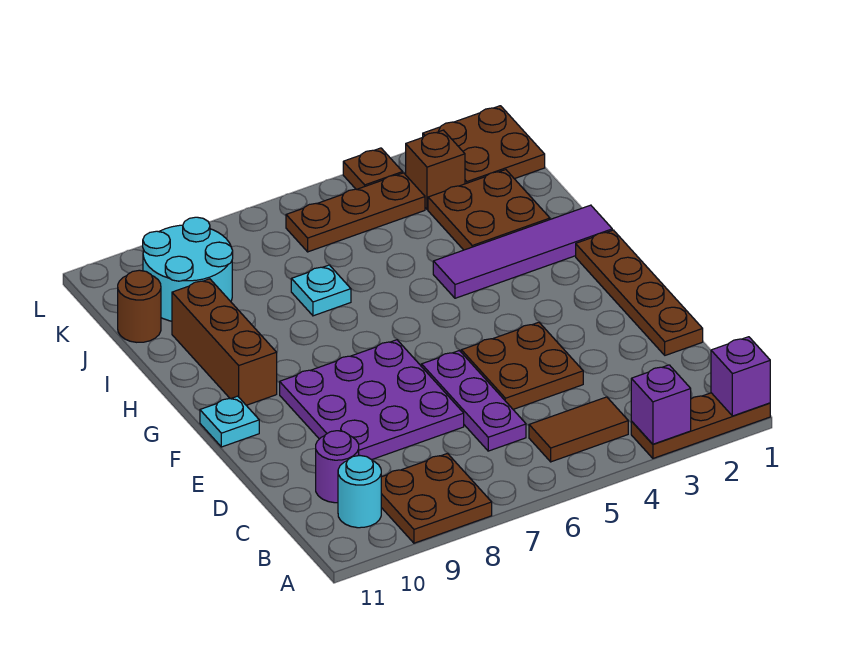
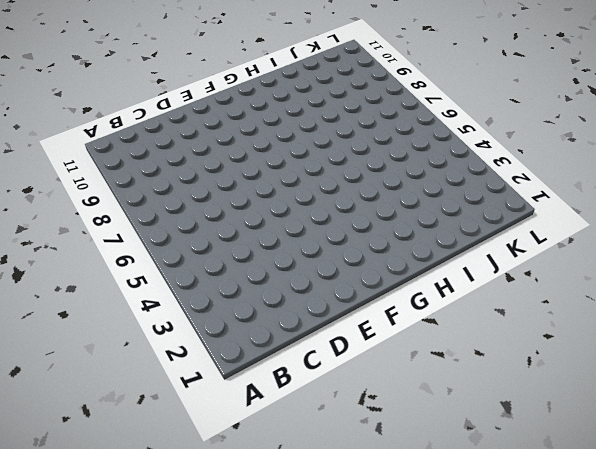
none -> brown plate A1:A3 level 1
none -> brown plate A8:B9 level 1
none -> brown tile B4:B5 level 1

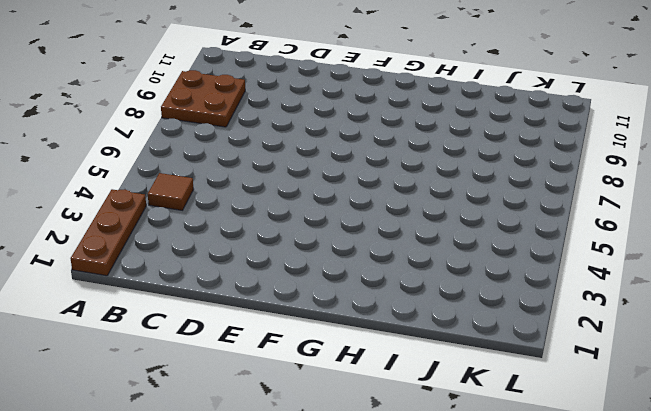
brown tile B4 level 1 -> brown tile B4:B5 level 1
none -> cyan round brick B10 level 1
none -> purple plate C6:E6 level 1
none -> purple round brick C10 level 1

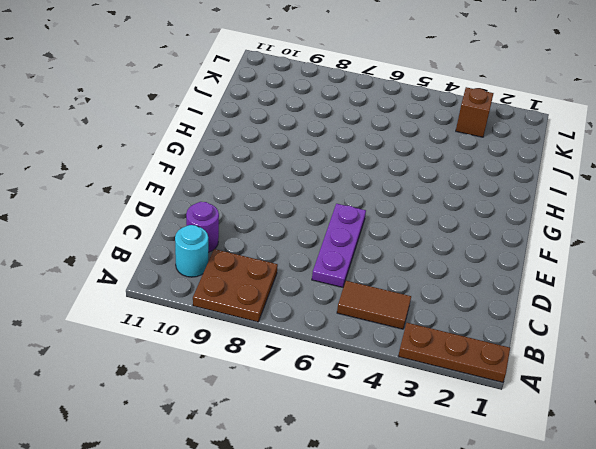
none -> brown plate D1:G1 level 1
none -> brown plate D4:E5 level 1
none -> purple plate D7:F9 level 1

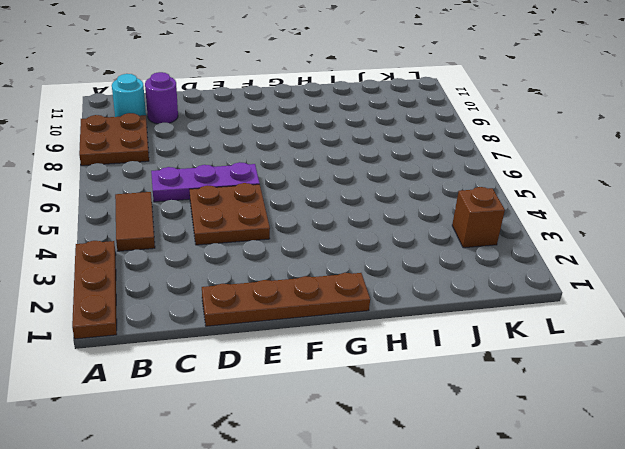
none -> purple plate D7:F9 level 1
none -> cyan plate F11 level 1
none -> brown brick G10:I10 level 1

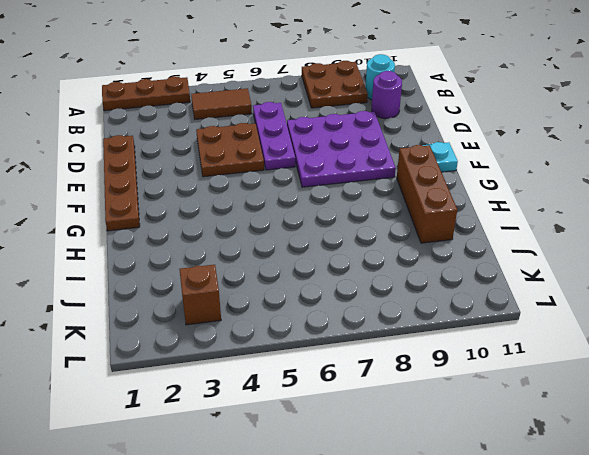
none -> purple tile H1:H4 level 1
none -> brown plate I2:J3 level 1
none -> cyan plate I7 level 1

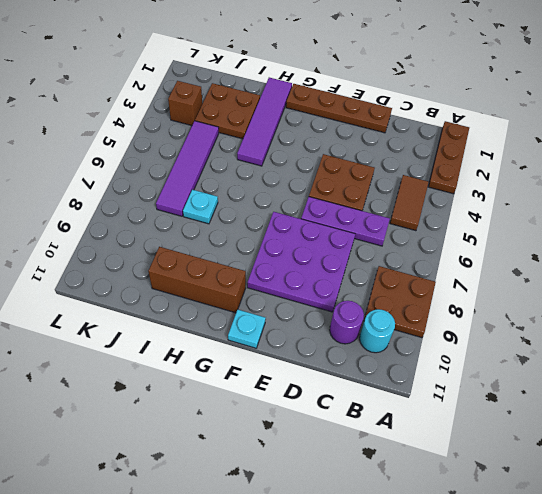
purple tile J4:J7 level 1 -> none
none -> cyan round brick J9:K10 level 1
none -> brown round brick J11 level 1
none -> brown plate K1:L2 level 1

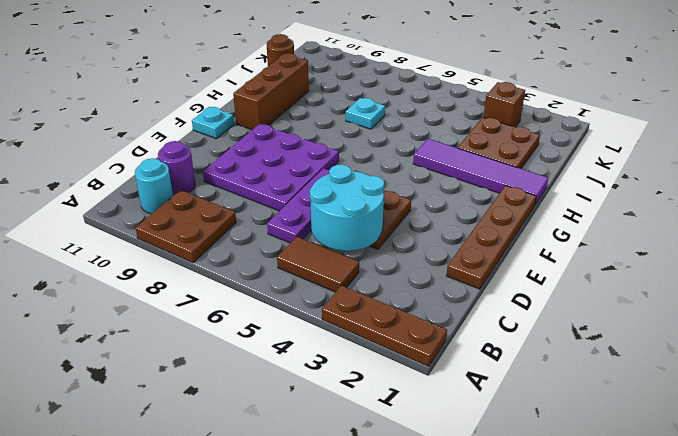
cyan round brick C4:D5 level 2 -> cyan round brick J9:K10 level 1
none -> brown plate K1:L2 level 1
none -> brown plate K4:K6 level 1
none -> brown plate L4 level 1

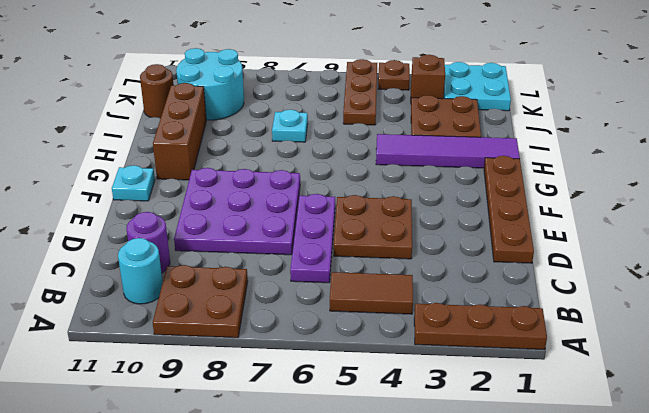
brown plate J5:L5 level 1 -> brown plate K4:K6 level 1
cyan plate K1:L2 level 1 -> brown plate K1:L2 level 1
none -> purple brick A1 level 2
none -> purple brick A3 level 2

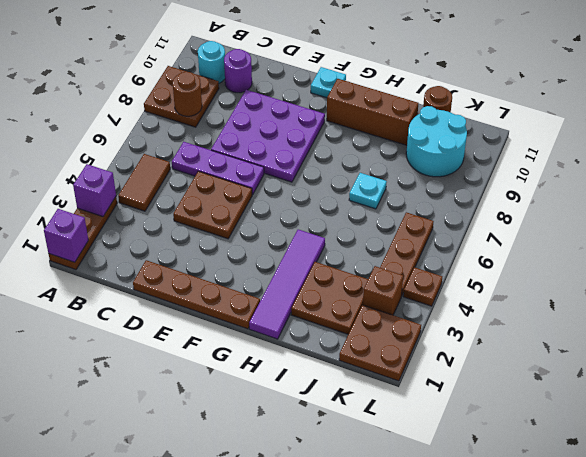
brown round brick B8 level 2 -> none

